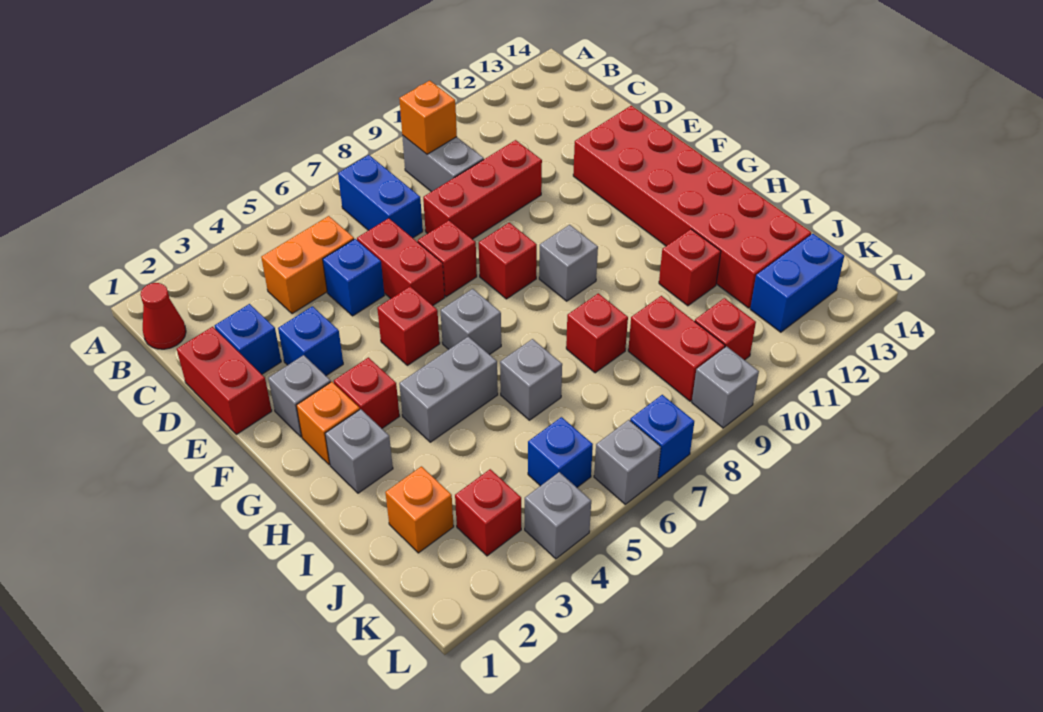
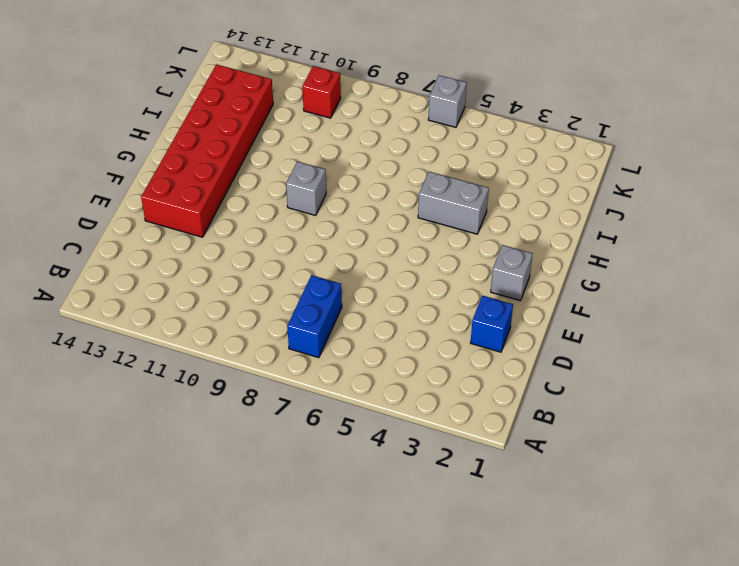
none -> red cone B1 level 1
none -> grey brick B9:C9 level 1
none -> orange brick C4:C5 level 1
none -> red brick D1:E1 level 1

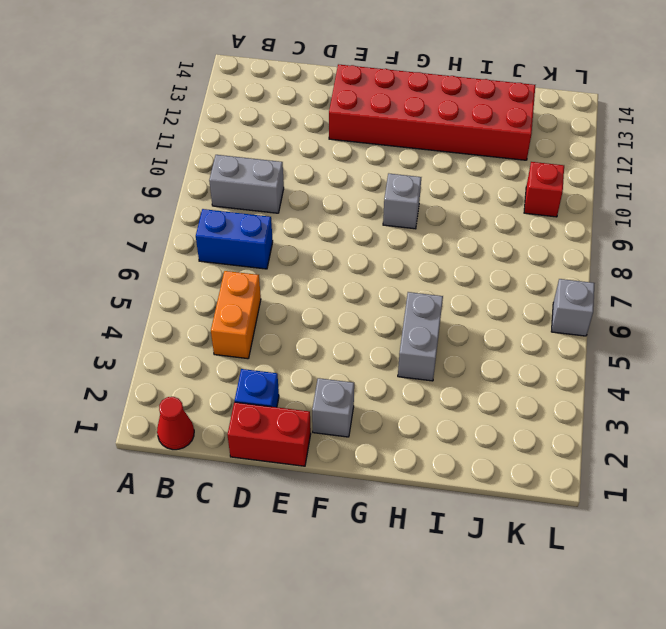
none -> blue brick D5 level 1
none -> red brick D6:E6 level 1
none -> red brick D8:D10 level 1
none -> blue brick E3 level 1

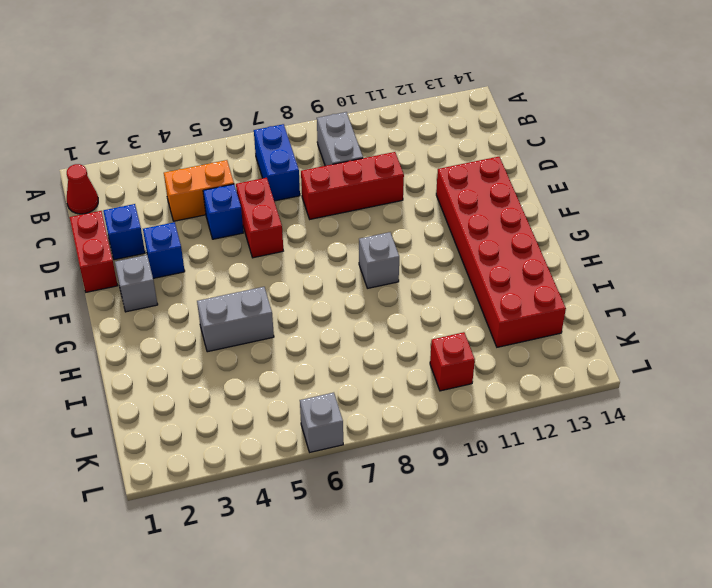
none -> red brick E7 level 1
none -> red brick F5 level 1
none -> red brick F8 level 1
none -> orange brick G2 level 1

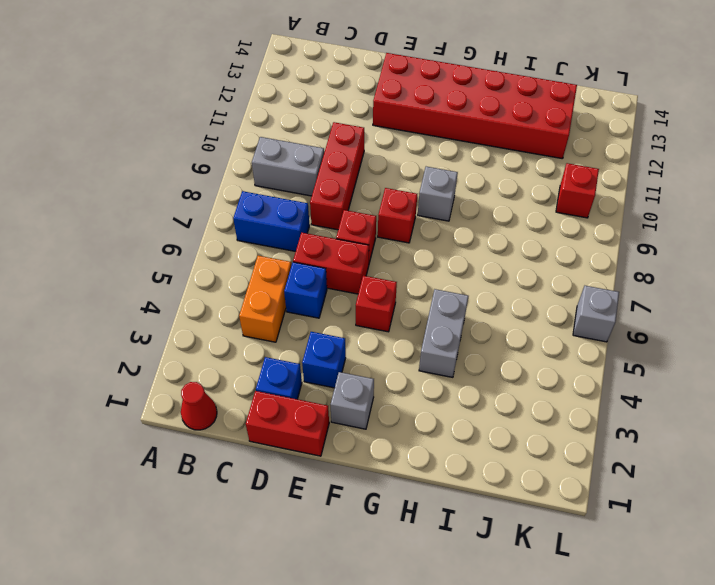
none -> orange brick G2 level 1
none -> red brick G3 level 1
none -> grey brick G6 level 1
none -> grey brick H2 level 1

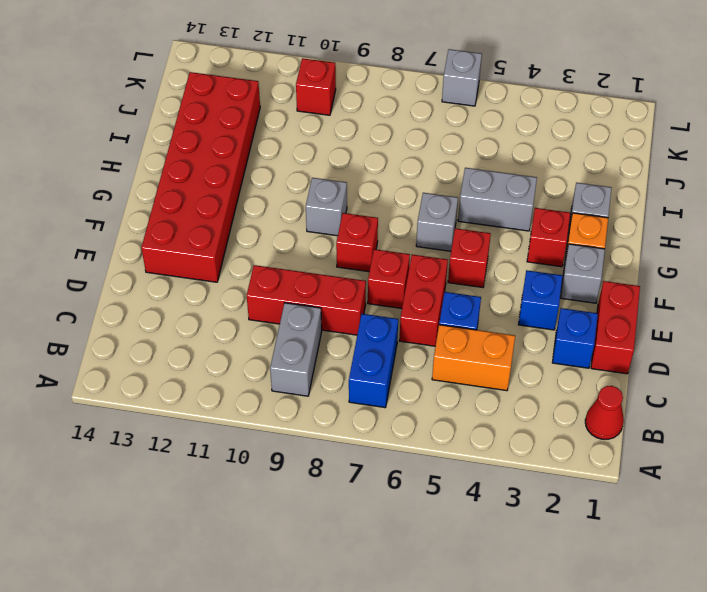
none -> grey brick I6 level 1
none -> red brick I8 level 1
none -> red brick I11 level 1
none -> orange brick J2 level 1

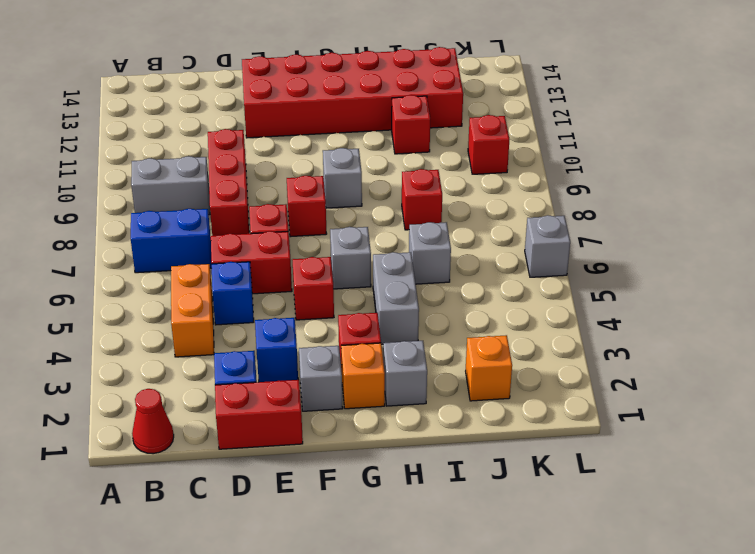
none -> red brick J9:K9 level 1
none -> red brick K3 level 1
none -> blue brick K5 level 1
none -> blue brick K12:K13 level 1

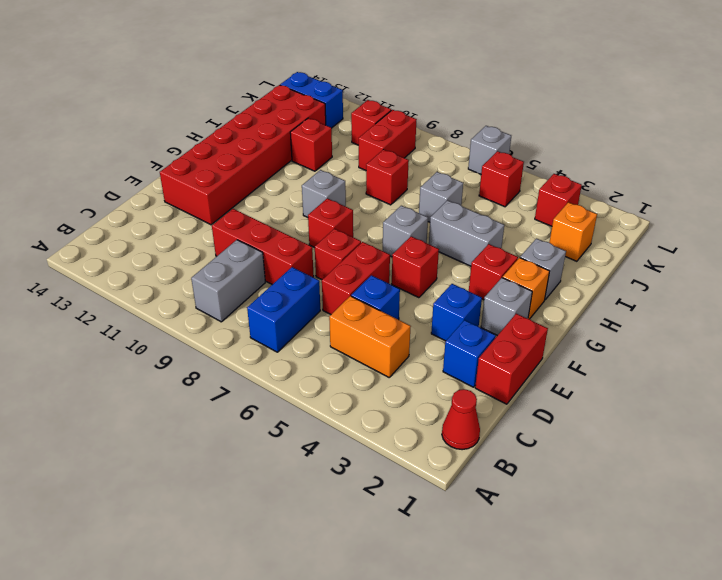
red brick K5 level 1 -> blue brick K5 level 1
none -> grey brick L4 level 1
none -> blue brick L7 level 1
none -> grey brick L9 level 1
none -> orange brick B9 level 2

